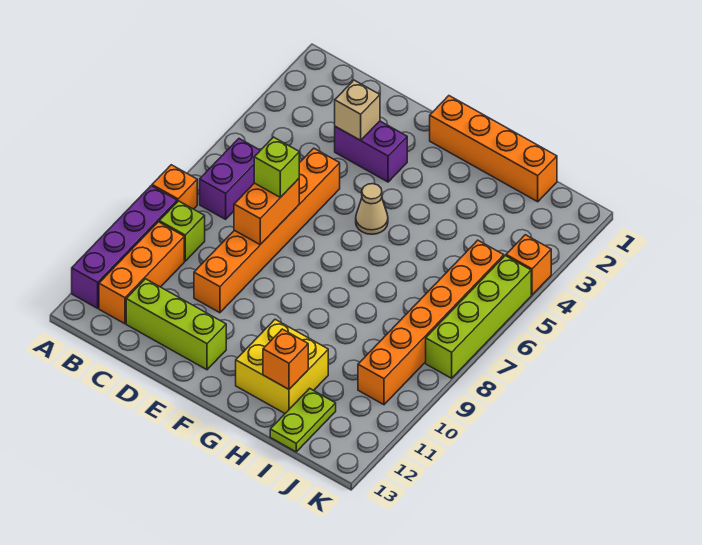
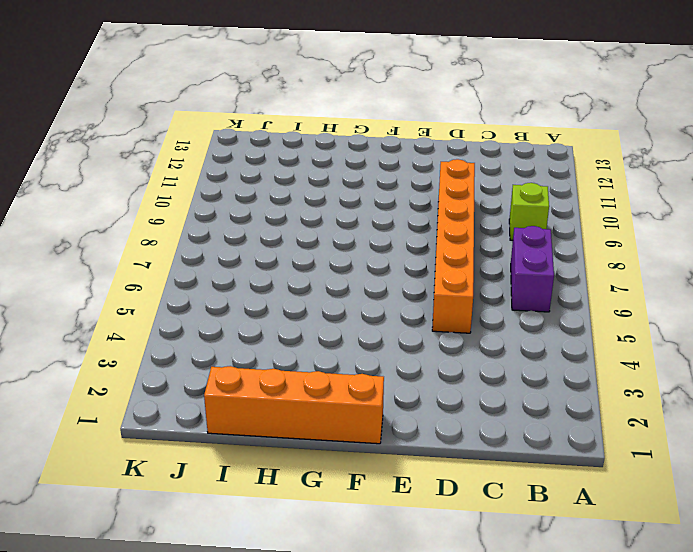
none -> orange brick A8 level 1
none -> purple brick A9:A12 level 1
none -> orange brick B10:B12 level 1

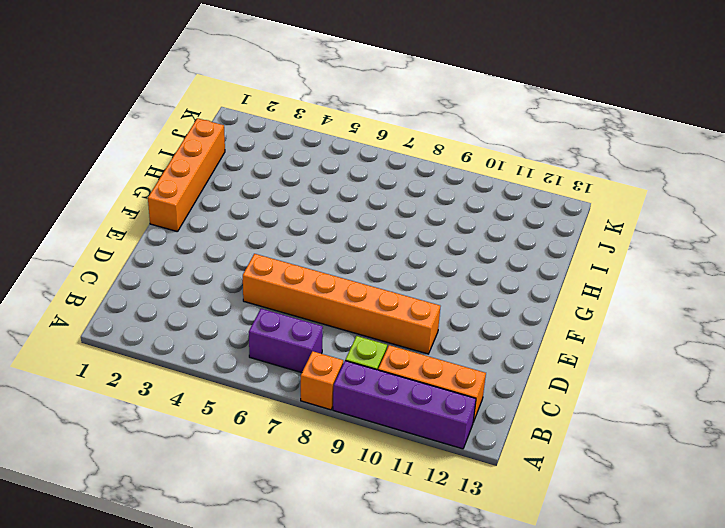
none -> lime brick C12:E12 level 1
none -> purple brick D3:E3 level 1
none -> tan cone F5 level 1

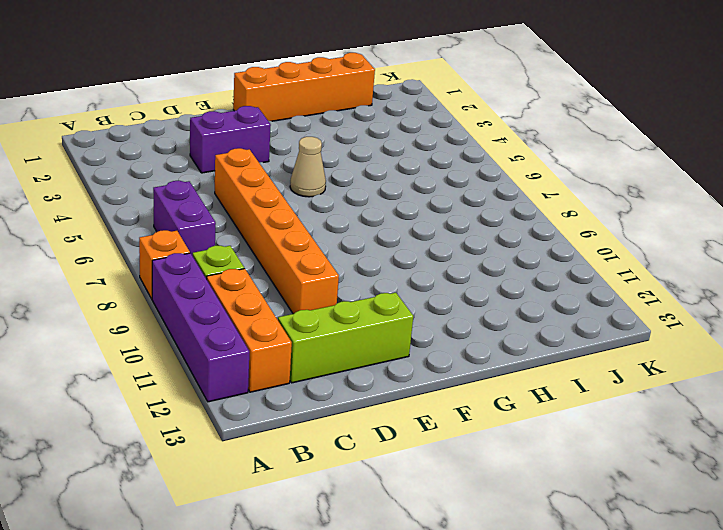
none -> yellow brick G11:H12 level 1
none -> lime plate I12:I13 level 1
none -> orange brick J5:J10 level 1

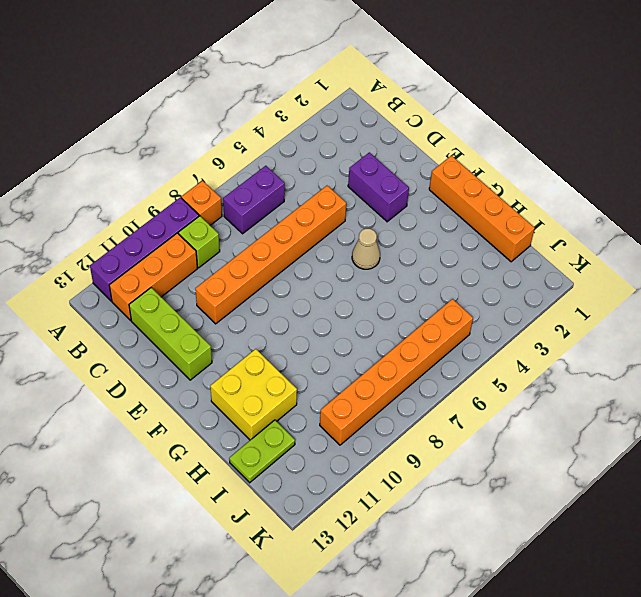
none -> orange brick K4 level 1
none -> lime brick K5:K8 level 1
none -> tan brick D3 level 2

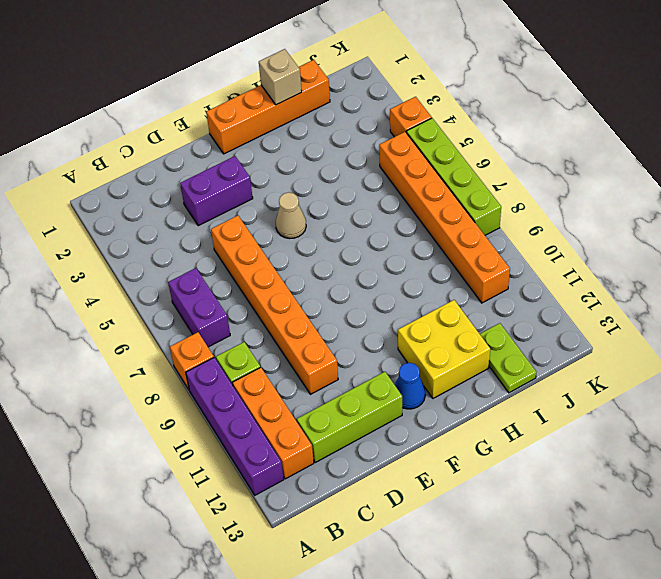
blue cone F12 level 1 -> none
tan brick H1 level 2 -> tan brick D3 level 2
none -> orange brick D7:D8 level 2
none -> orange brick H12 level 2
none -> lime brick D7 level 3

